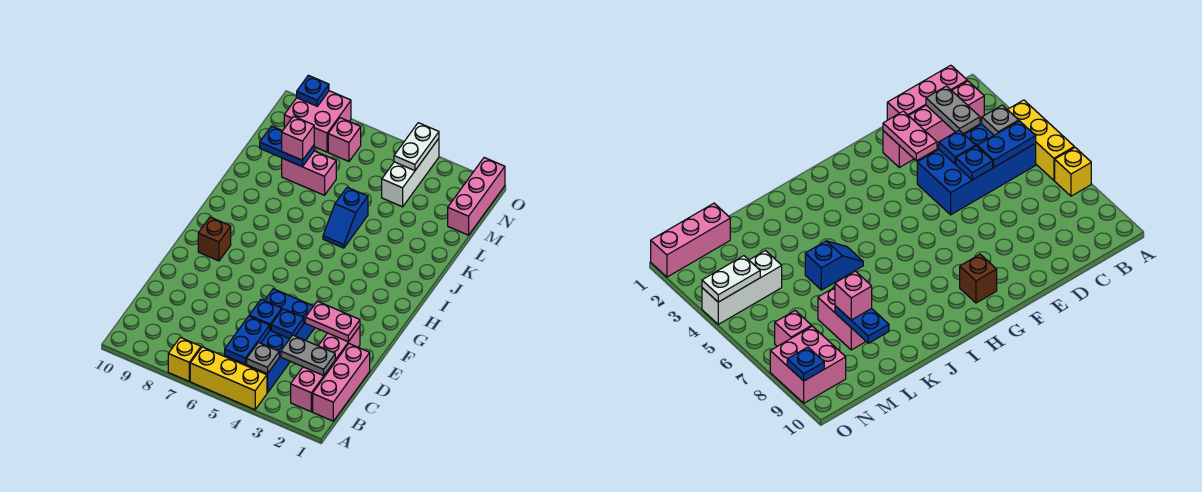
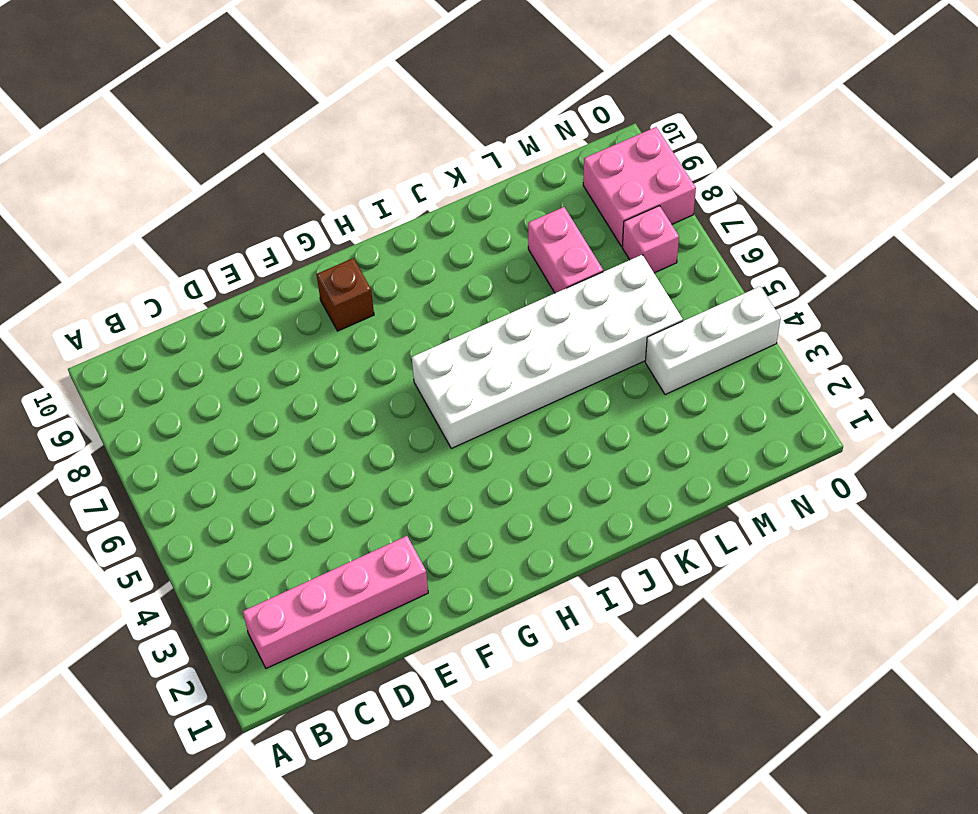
white brick H5:M6 level 1 -> blue slope J5:K5 level 1 top K
none -> yellow brick A4:A6 level 1
none -> yellow brick A7 level 1
none -> pink brick B1:D1 level 1

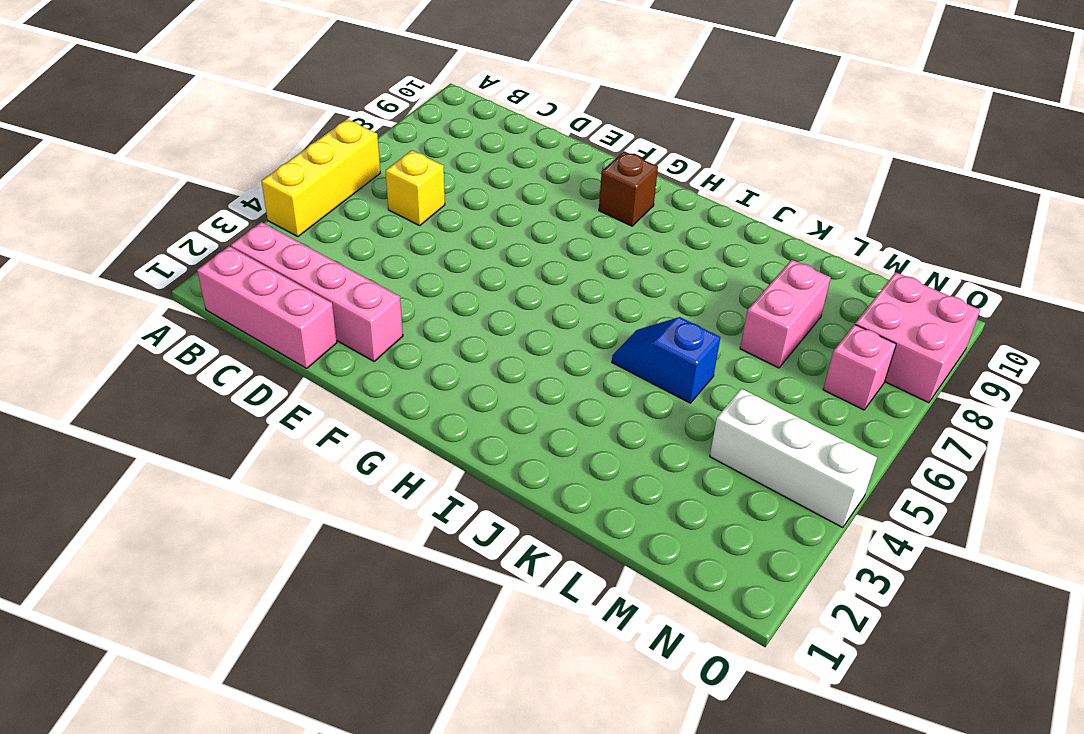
yellow brick C6 level 1 -> yellow brick A7 level 1
none -> blue brick B4:E5 level 1
none -> pink brick M1:O1 level 1
none -> grey plate B4 level 2

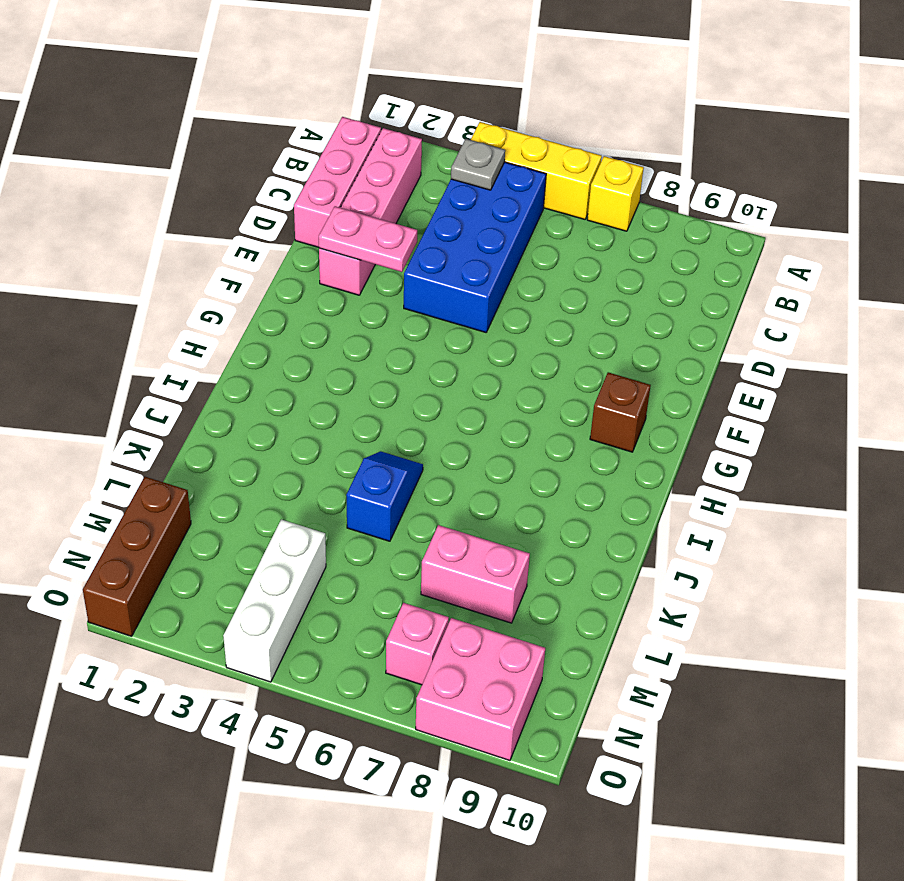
brown brick M1:O1 level 1 -> pink brick M1:O1 level 1
none -> blue plate B5:C5 level 2
none -> grey plate C2:C3 level 2
none -> blue plate D4 level 2

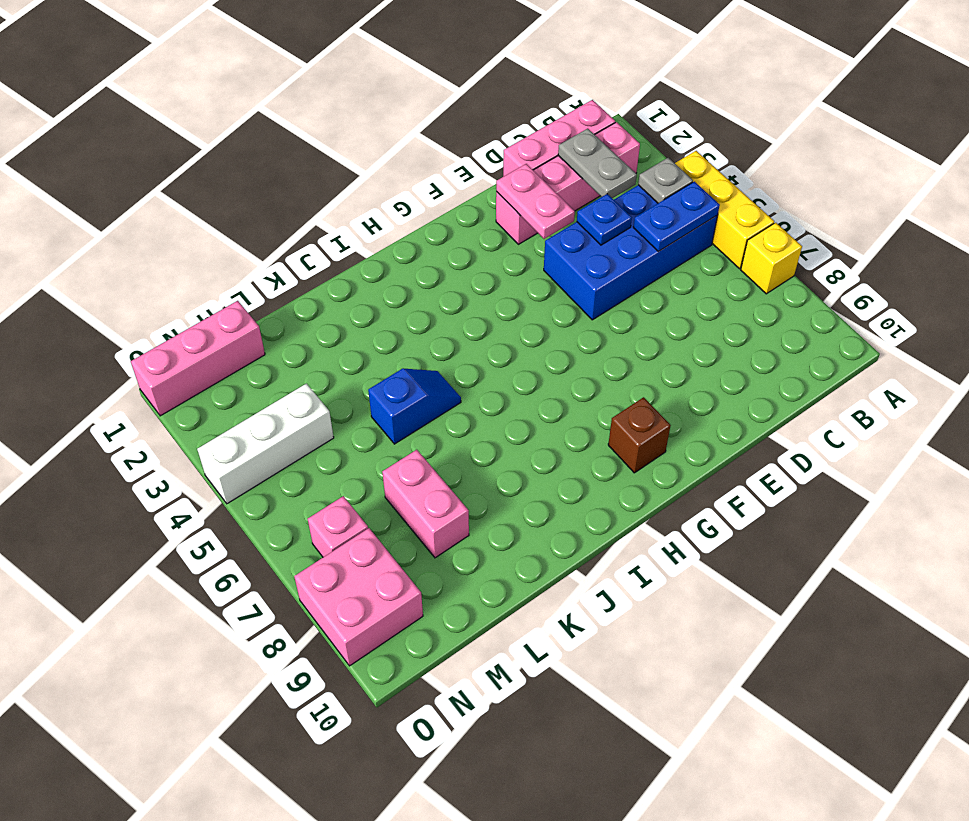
none -> blue plate D5 level 2
none -> blue plate L8:L9 level 2
none -> white plate N4:O4 level 2

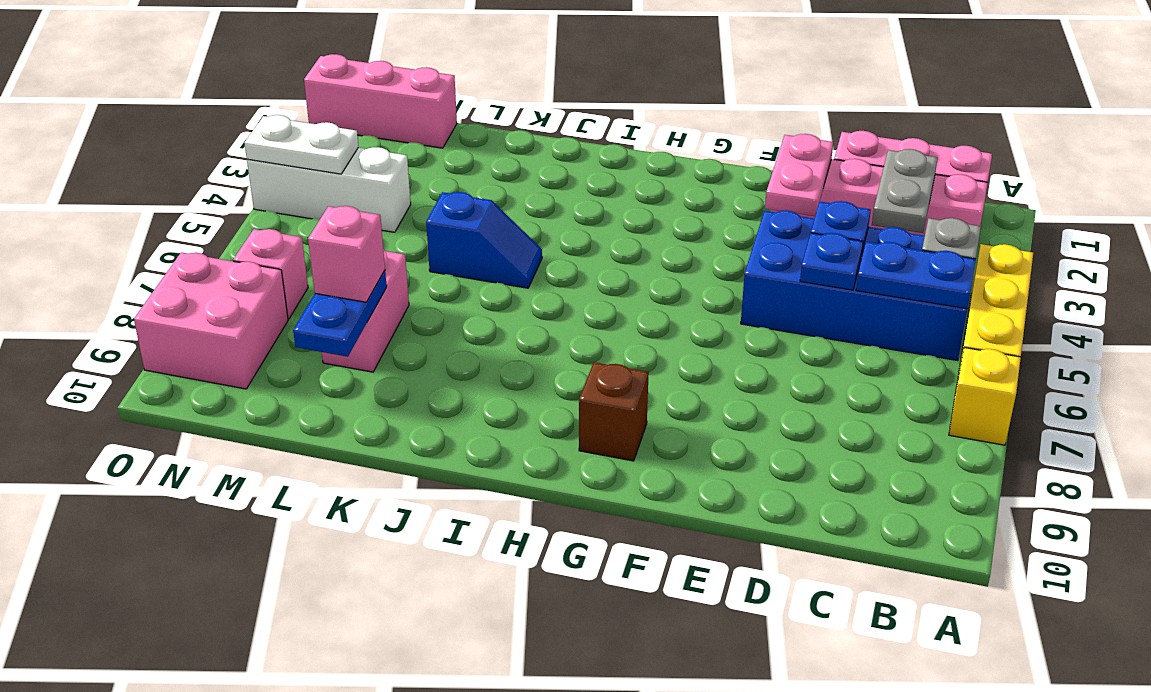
none -> blue plate O9 level 2

